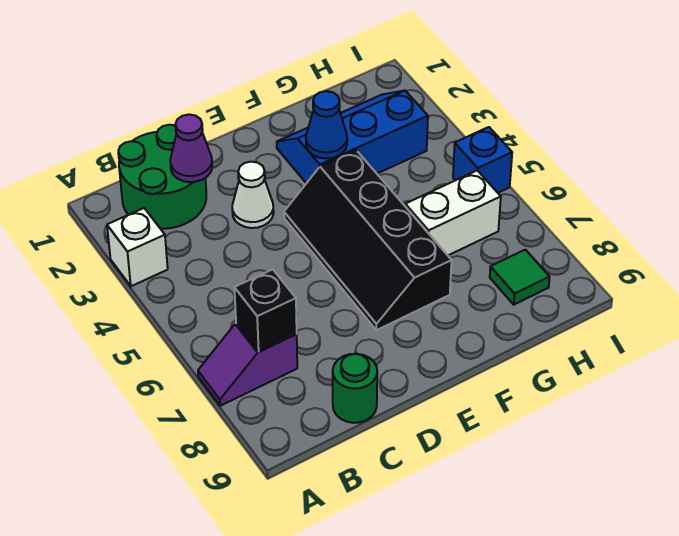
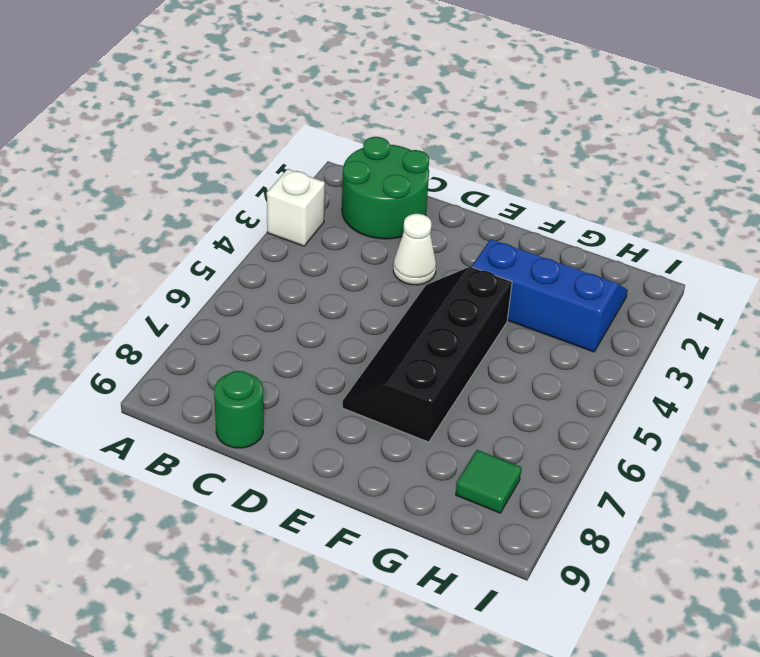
none -> purple slope A7:B7 level 1 top B
none -> white brick G6:H6 level 1
none -> blue brick I5 level 1

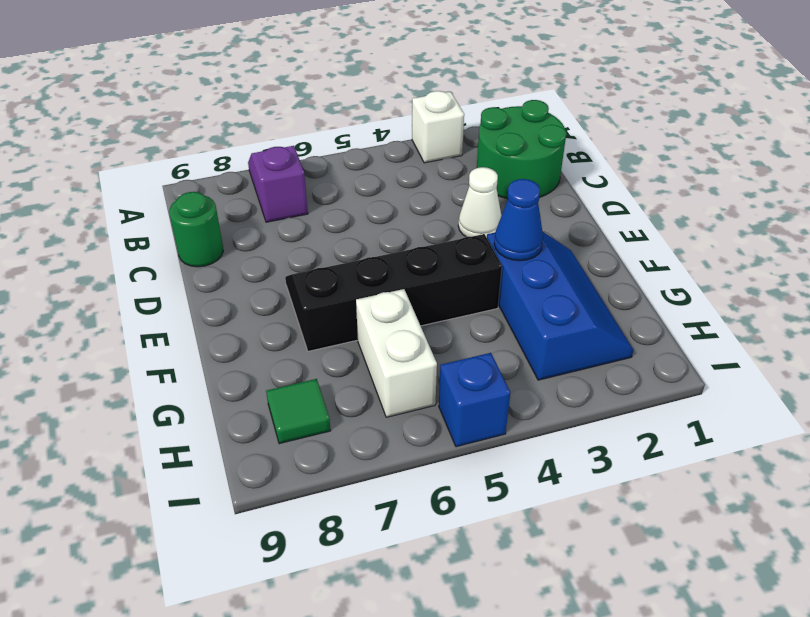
none -> black brick B7 level 2
none -> purple cone C2 level 2

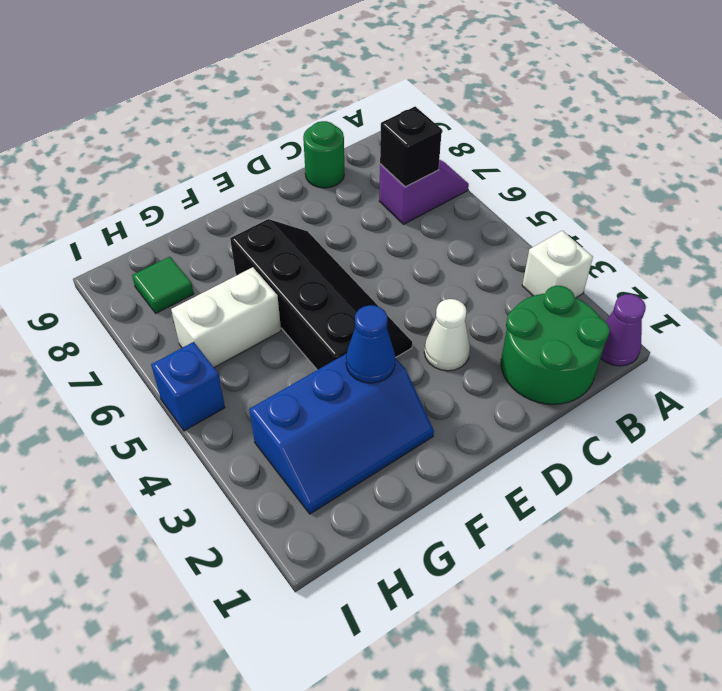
purple cone A1 level 1 -> purple cone C2 level 2

